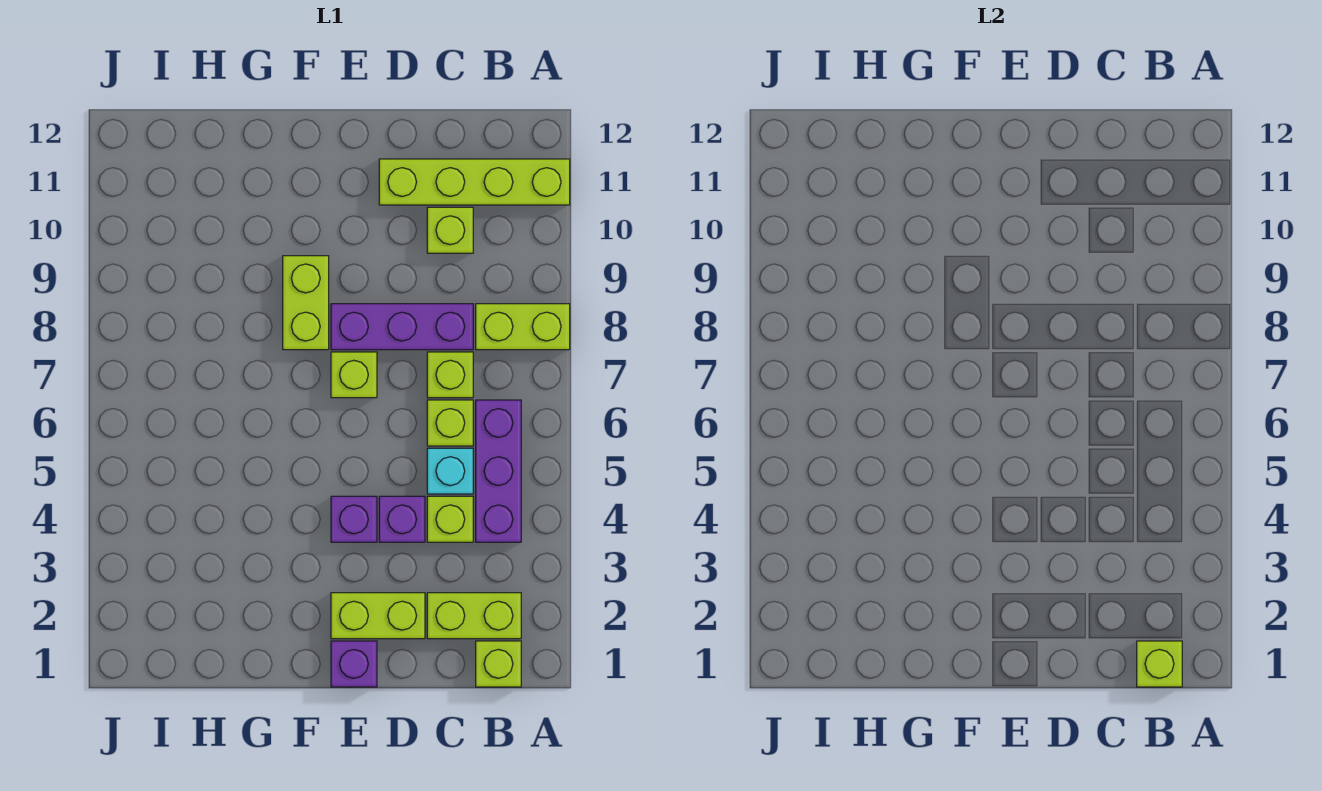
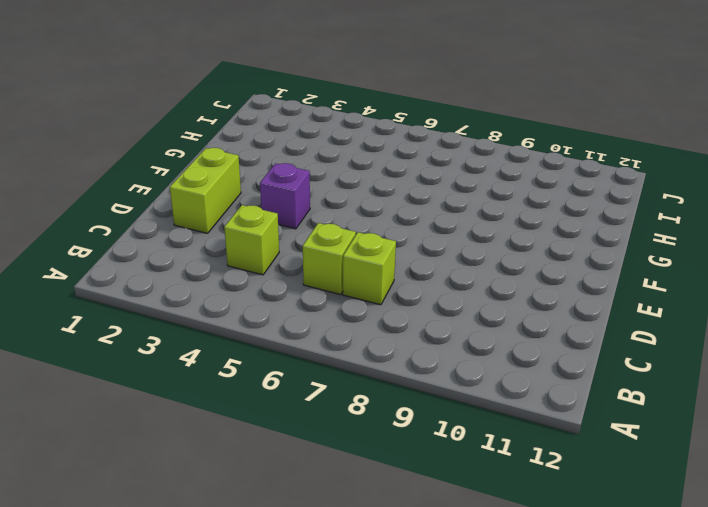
none -> lime brick A8:B8 level 1
none -> lime brick A11:D11 level 1
none -> lime brick B1 level 1

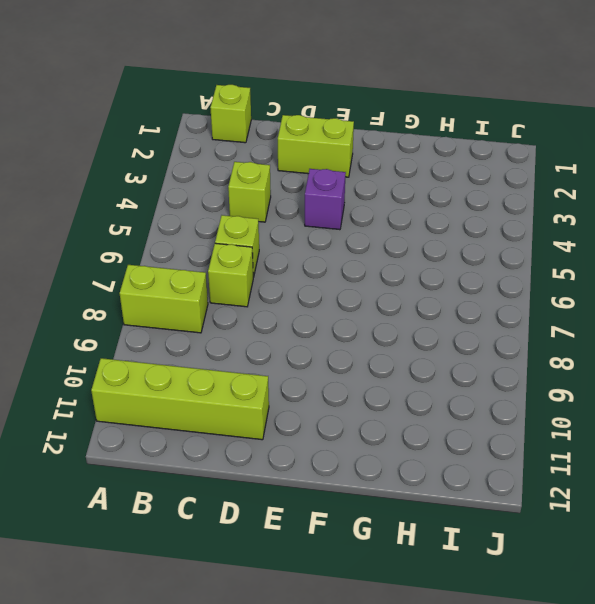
none -> lime brick B2:C2 level 1
none -> purple brick B4:B6 level 1
none -> cyan brick C5 level 1

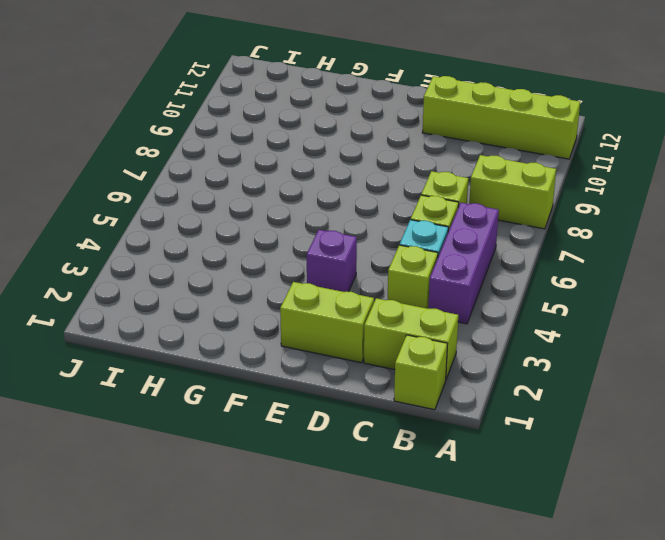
none -> purple brick C8:E8 level 1
none -> lime brick C10 level 1
none -> purple brick D4 level 1

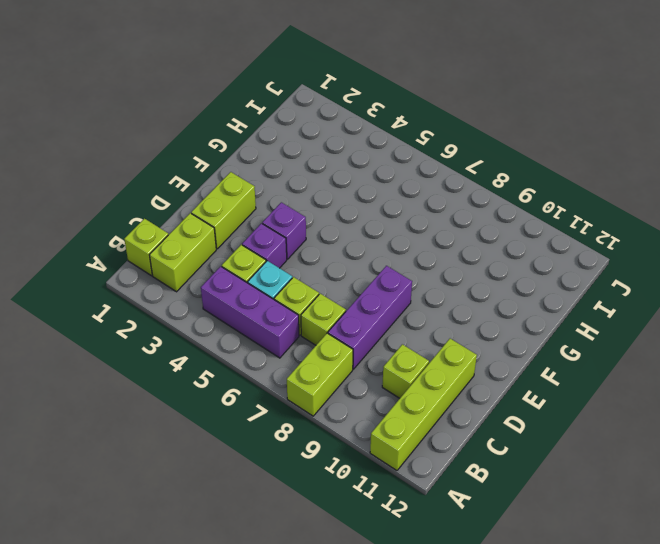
none -> purple brick E1 level 1
none -> lime brick E7 level 1
none -> lime brick F8:F9 level 1

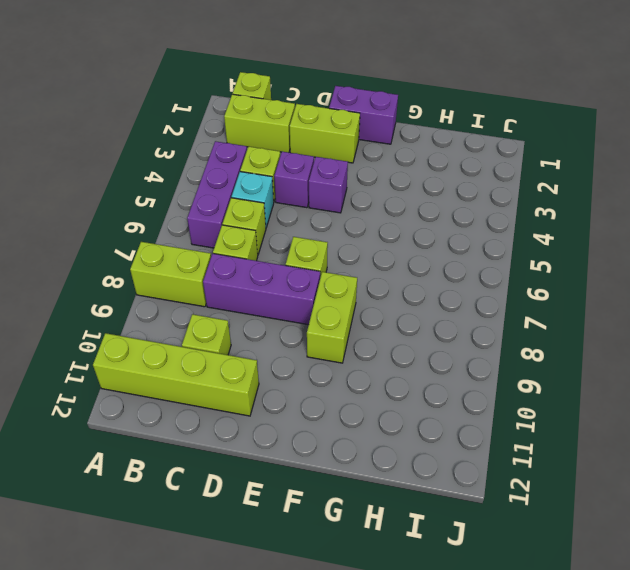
purple brick E1:F1 level 1 -> purple brick E1 level 1
none -> lime brick B1 level 2

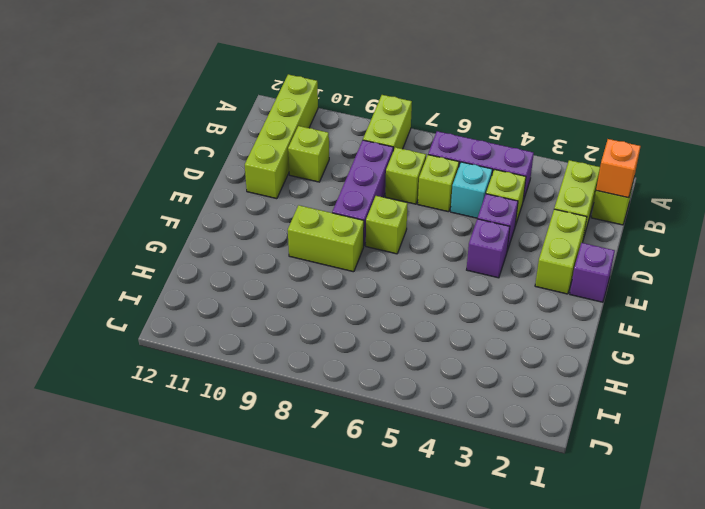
orange brick B1 level 2 -> lime brick B1 level 2

